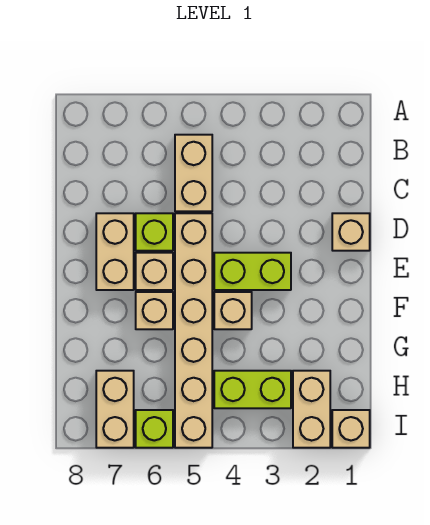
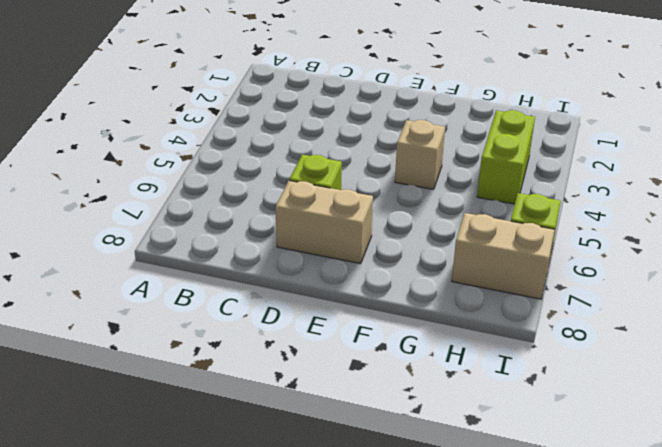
none -> tan brick B5:C5 level 1
none -> tan brick D1 level 1
none -> tan brick D5:I5 level 1

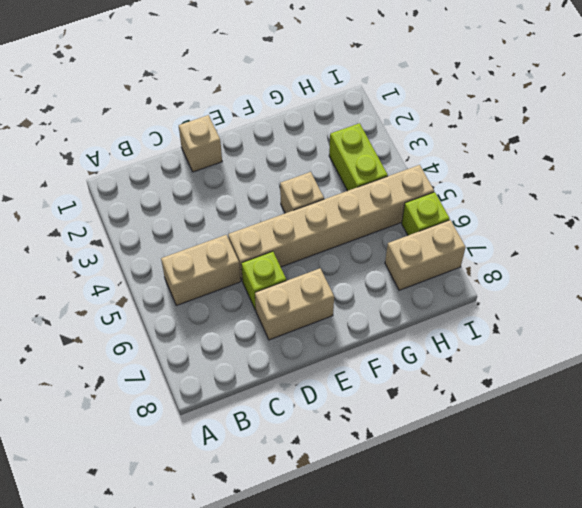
none -> lime brick E3:E4 level 1
none -> tan brick E6 level 1
none -> tan brick F6 level 1

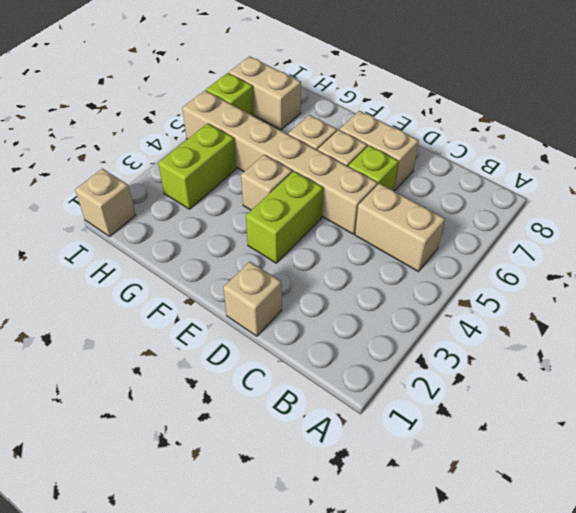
none -> tan brick H2:I2 level 1

